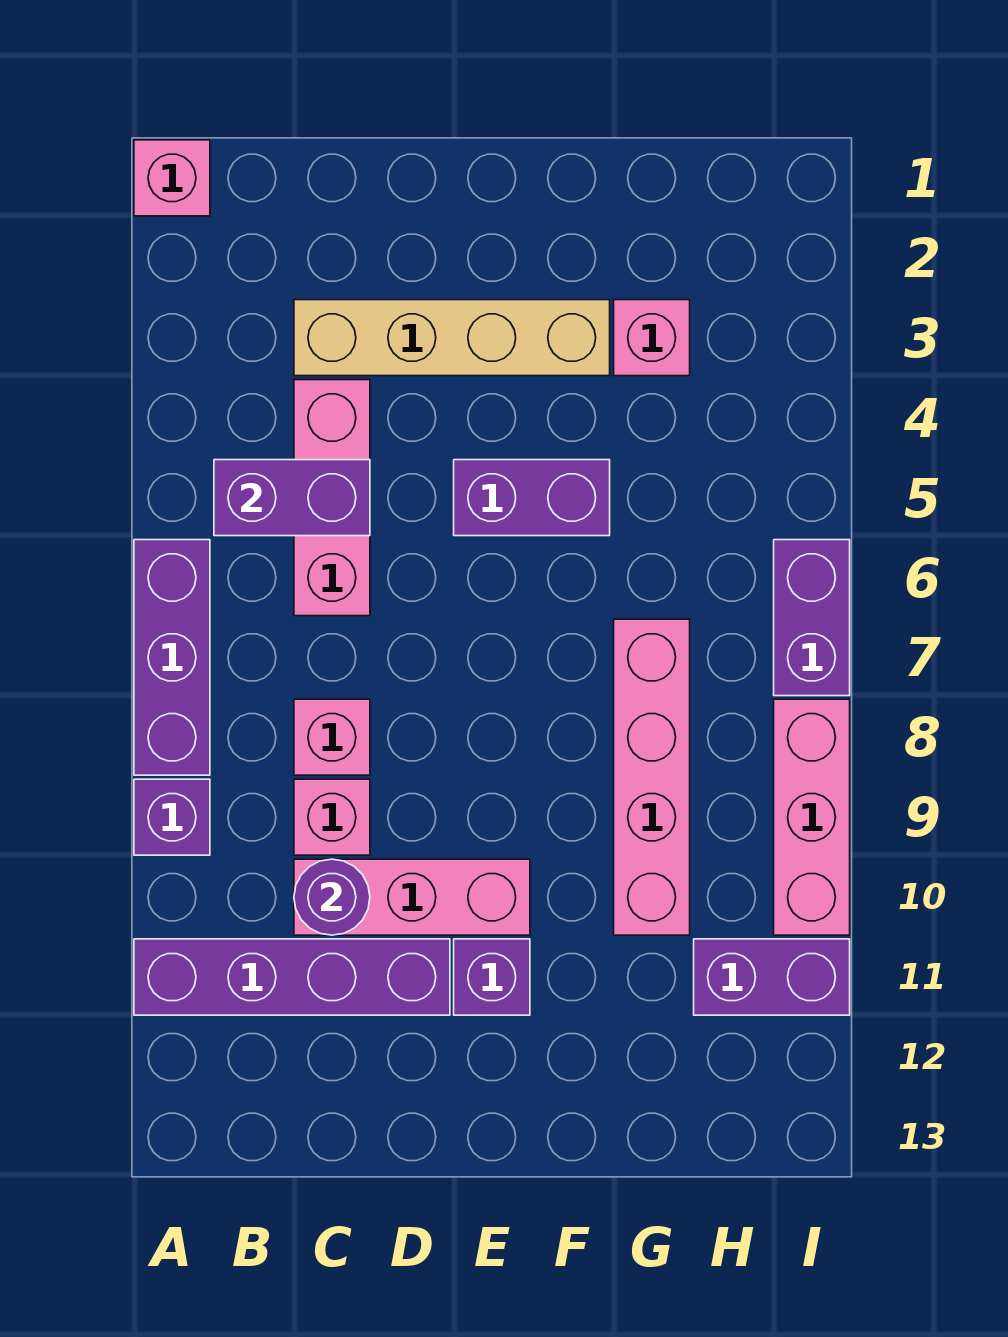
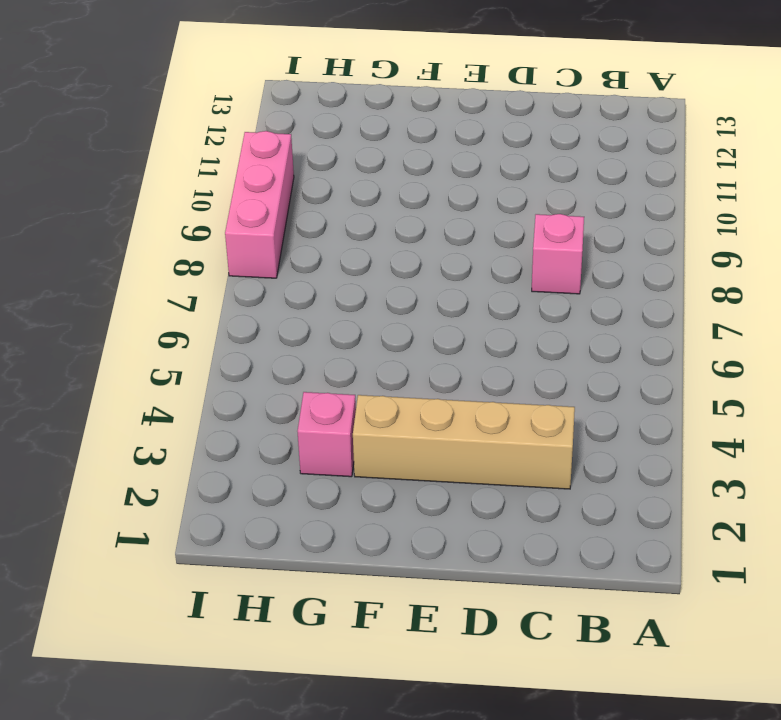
none -> pink brick A1 level 1
none -> purple brick A6:A8 level 1
none -> purple brick A9 level 1

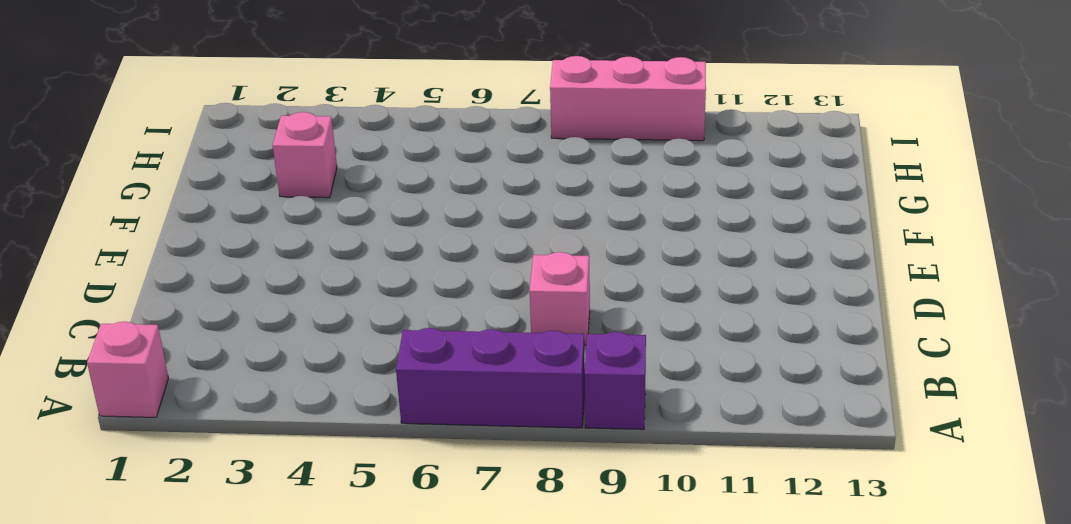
none -> purple brick A11:D11 level 1
none -> tan brick C3:F3 level 1
none -> pink brick C4:C6 level 1

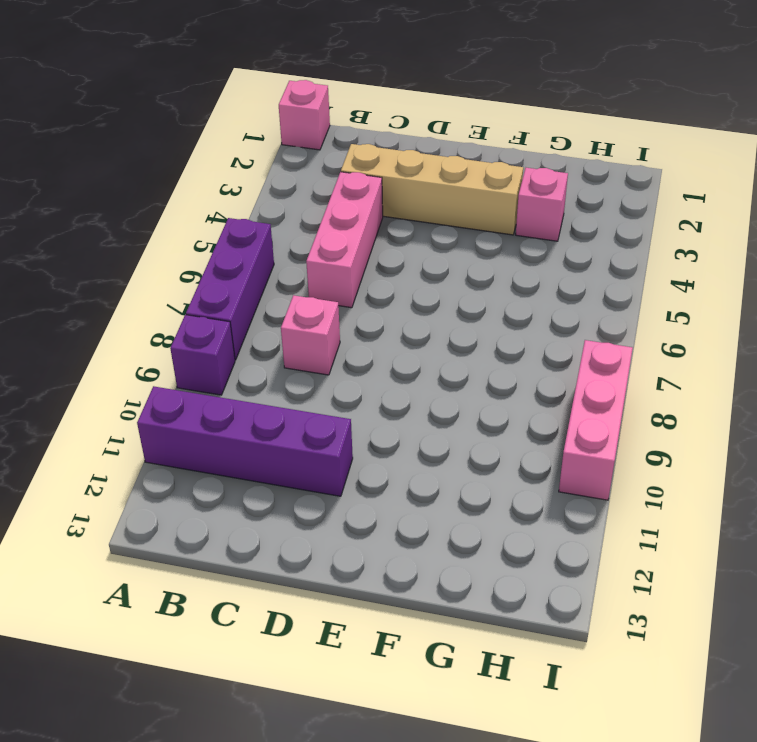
none -> pink brick C9 level 1
none -> pink brick C10:E10 level 1
none -> purple brick E5:F5 level 1

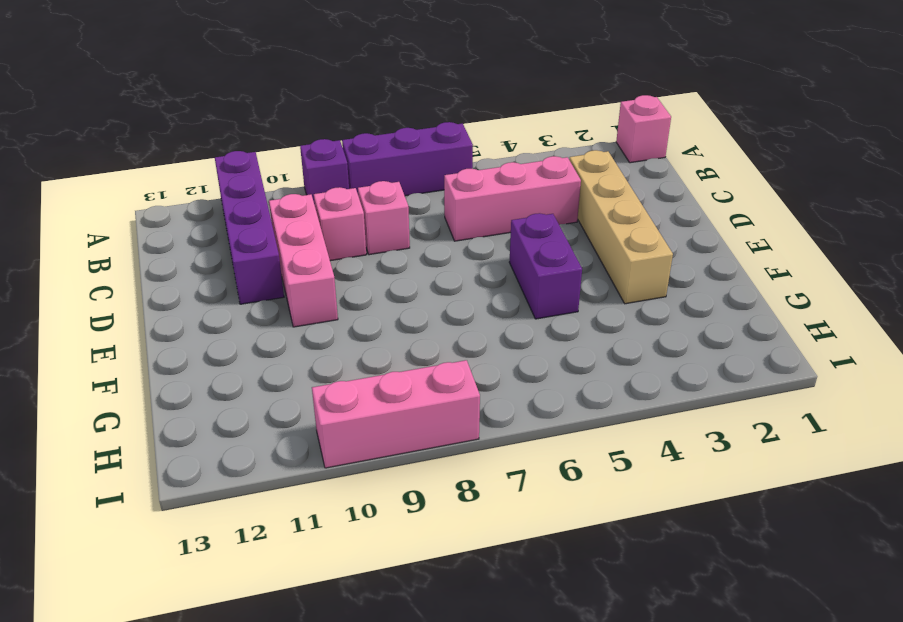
none -> purple brick E11 level 1
none -> pink brick G3 level 1
none -> pink brick G7:G10 level 1

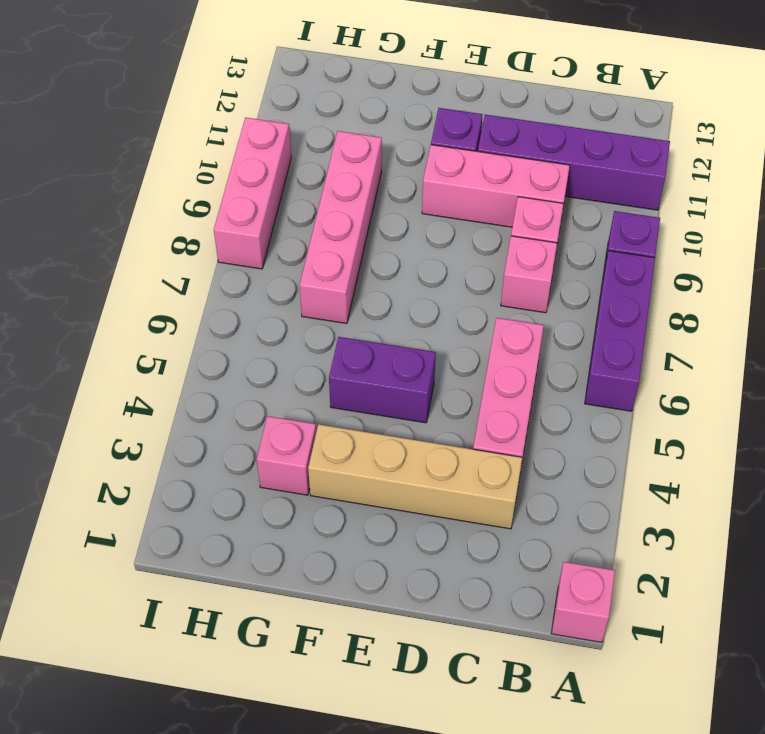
none -> purple brick H11:I11 level 1
none -> purple brick I6:I7 level 1
none -> purple brick B5:C5 level 2

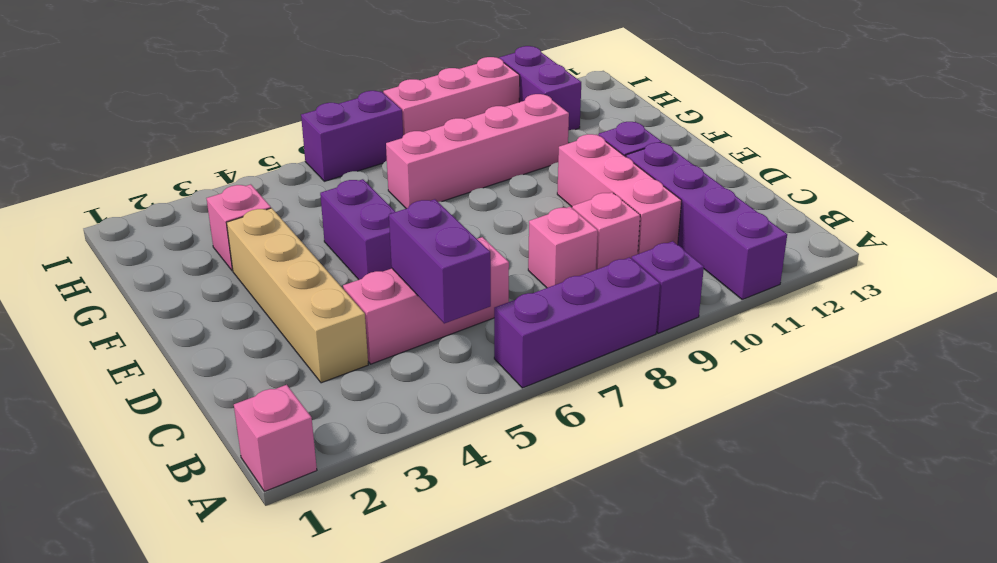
none -> purple round brick C10 level 2

